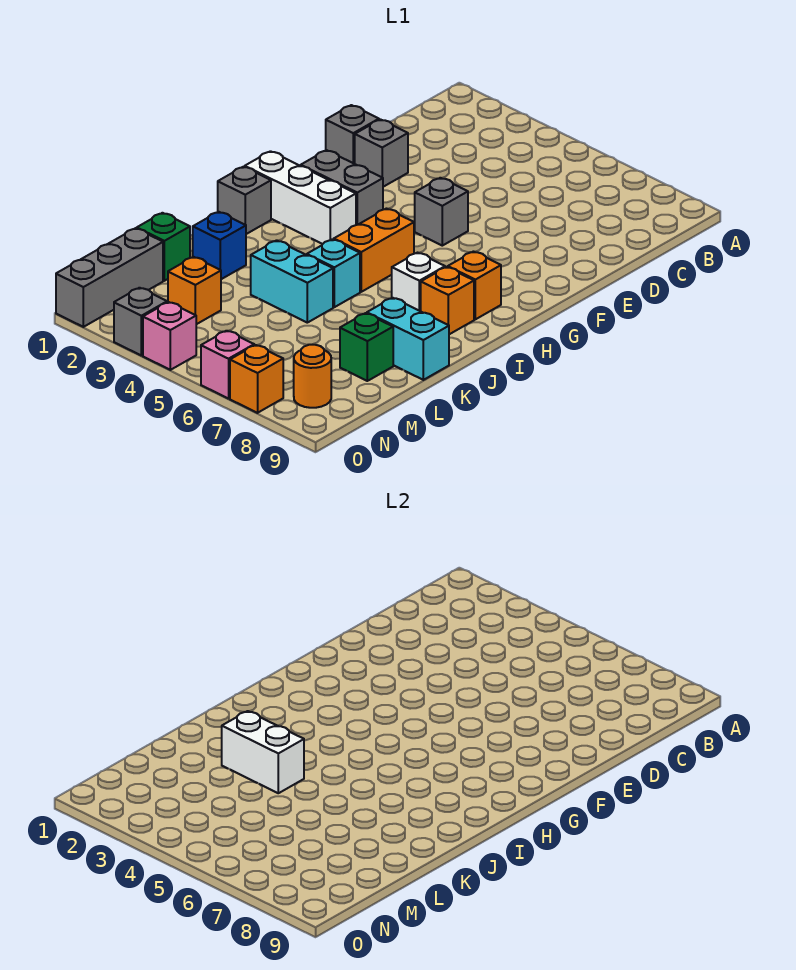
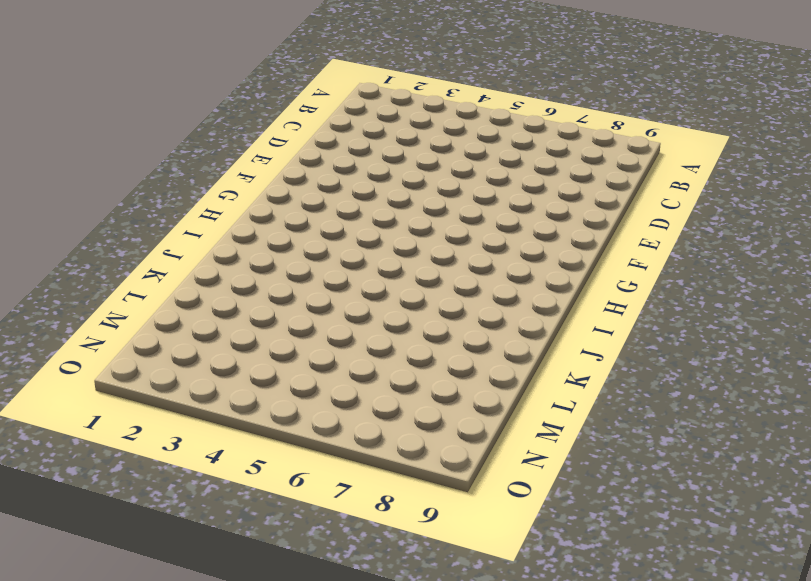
none -> grey brick E1 level 1
none -> grey brick E2 level 1
none -> grey brick F5 level 1

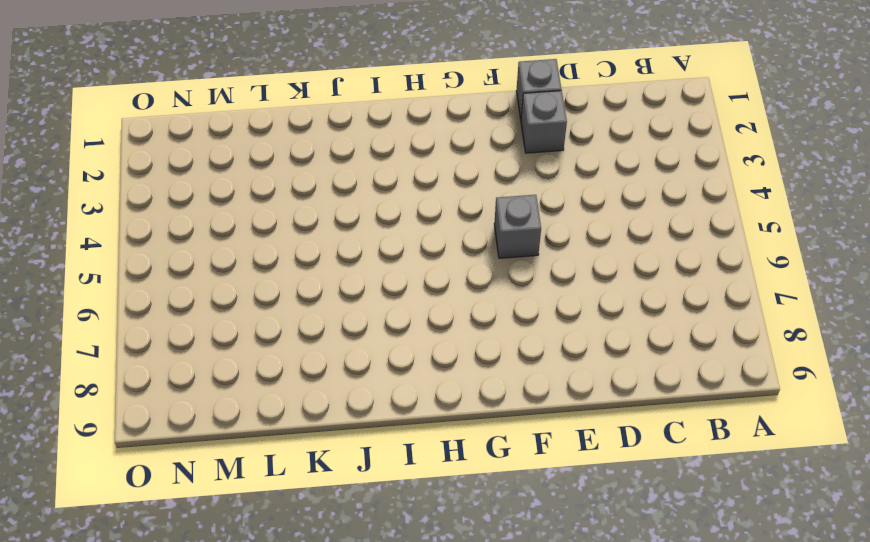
none -> grey brick G2:G3 level 1
none -> white brick H1:H3 level 1
none -> orange brick H5:I5 level 1

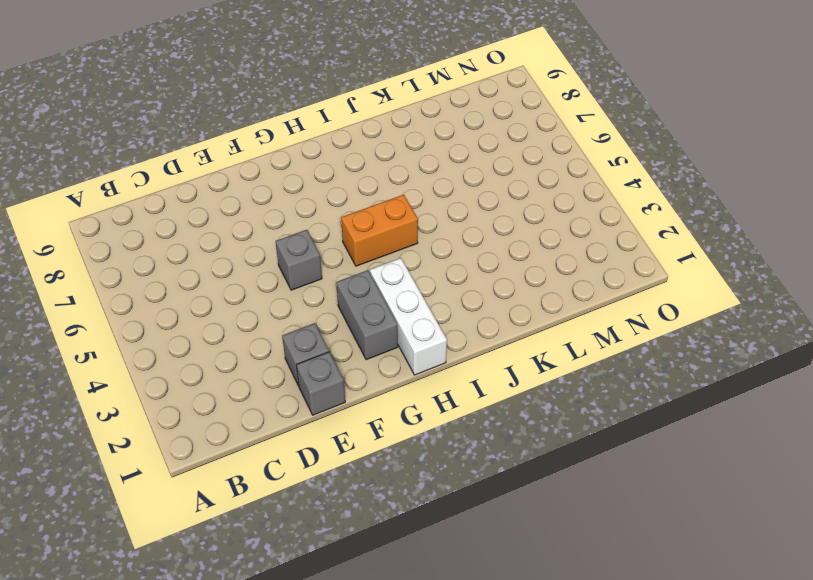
none -> orange brick H8 level 1
none -> grey brick I1 level 1
none -> white brick I7 level 1

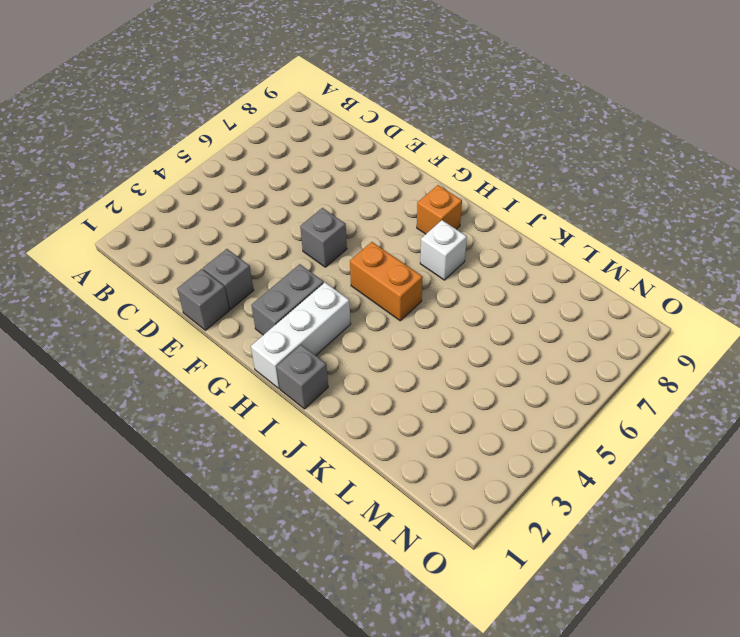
none -> orange brick I8 level 1
none -> cyan brick J5 level 1
none -> blue brick K2 level 1

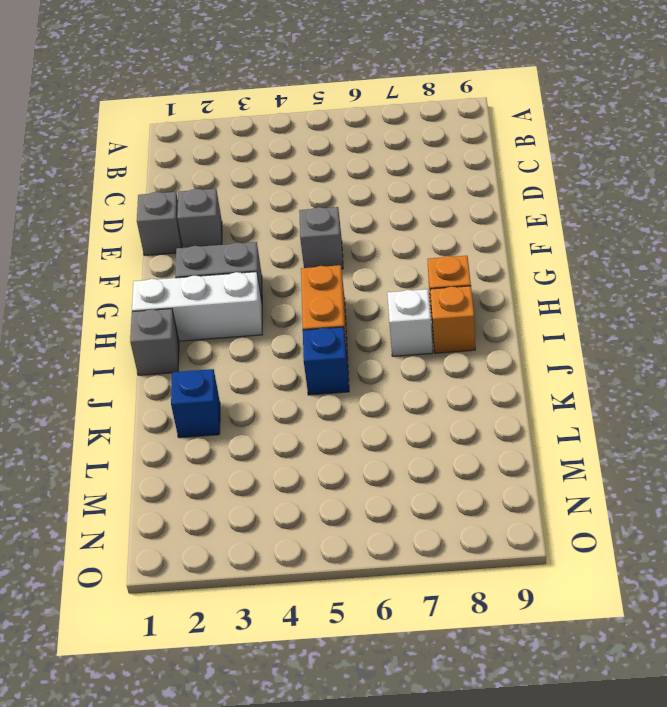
blue brick J5 level 1 -> cyan brick J5 level 1
none -> cyan brick K4:K5 level 1
none -> cyan brick K8:K9 level 1
none -> green brick L1 level 1

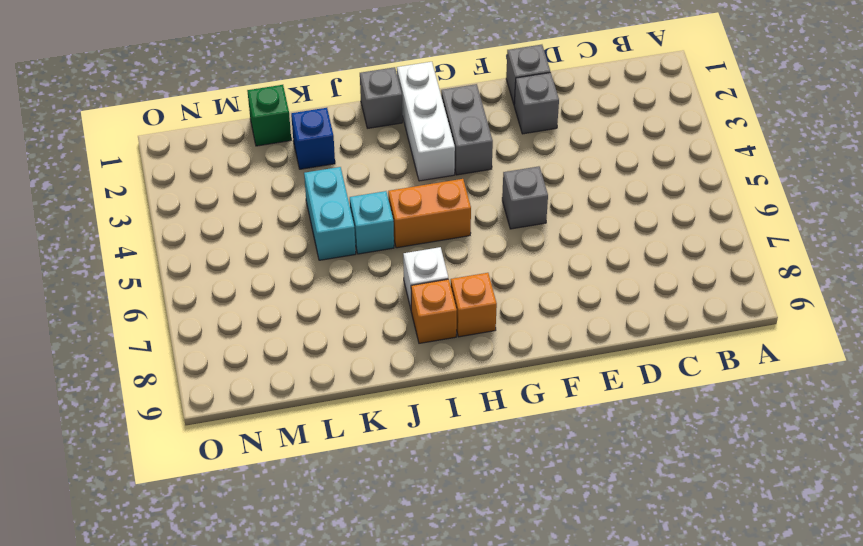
none -> cyan brick K8:K9 level 1
none -> green brick L8 level 1
none -> grey brick M1:O1 level 1

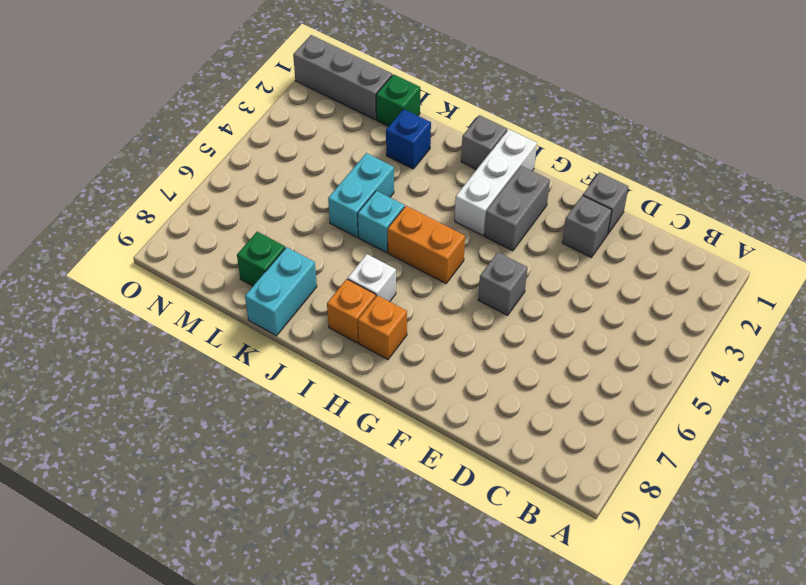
none -> orange brick M3 level 1
none -> orange round brick N8 level 1
none -> grey brick O3 level 1

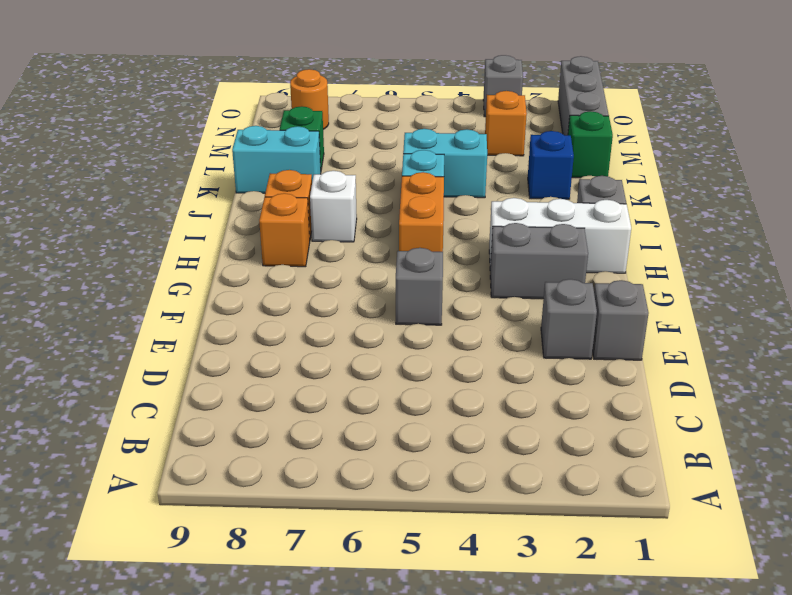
none -> pink brick O4 level 1
none -> pink brick O6 level 1
none -> orange brick O7 level 1

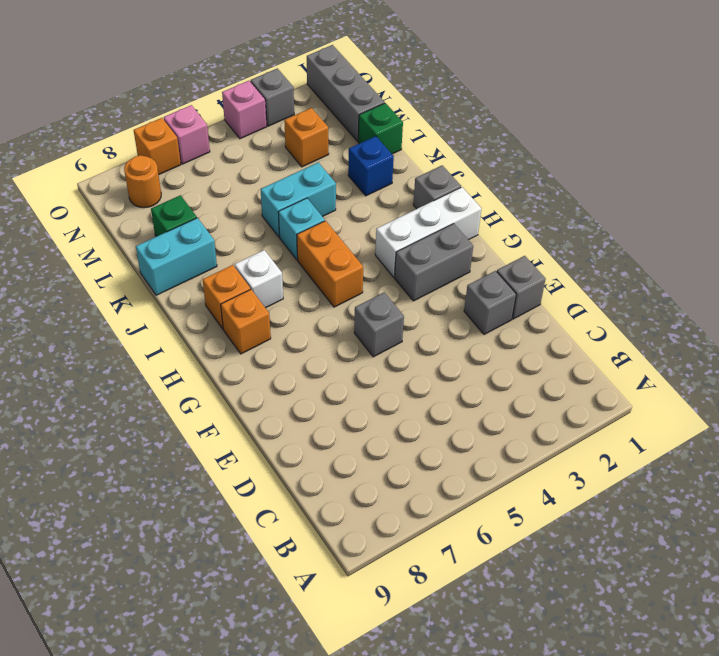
none -> white brick K3:K4 level 2

